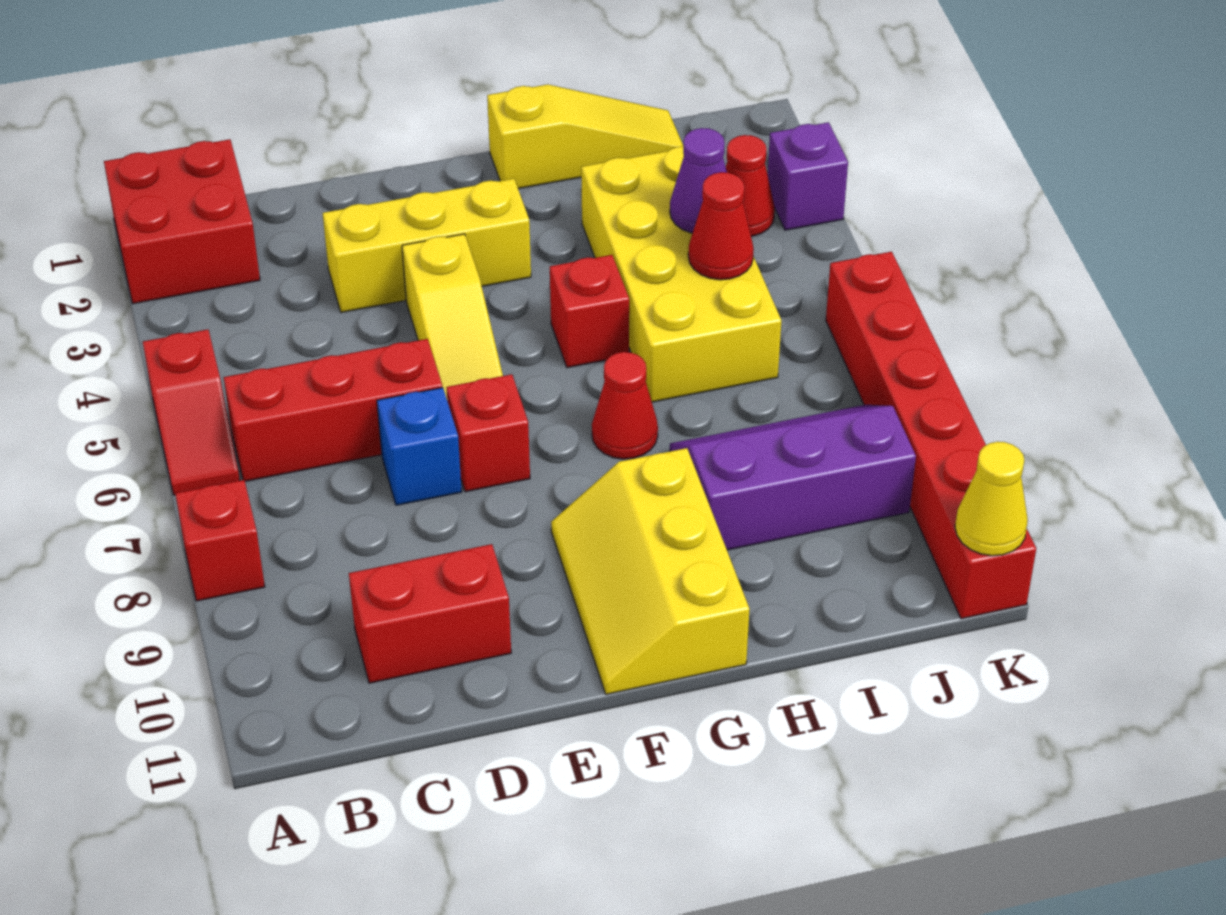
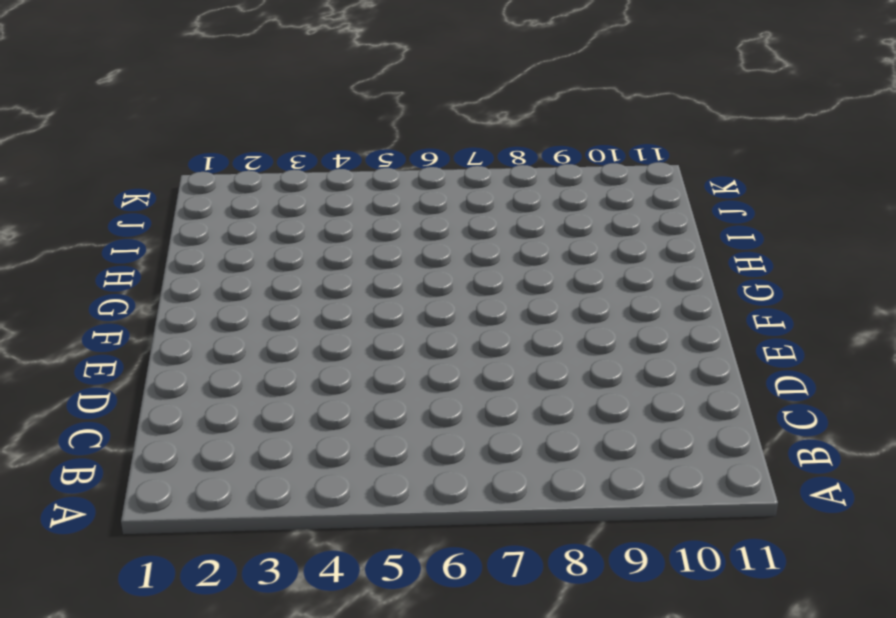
none -> red brick A1:B2 level 1
none -> red slope A5:A6 level 1 top 5
none -> red brick A8 level 1

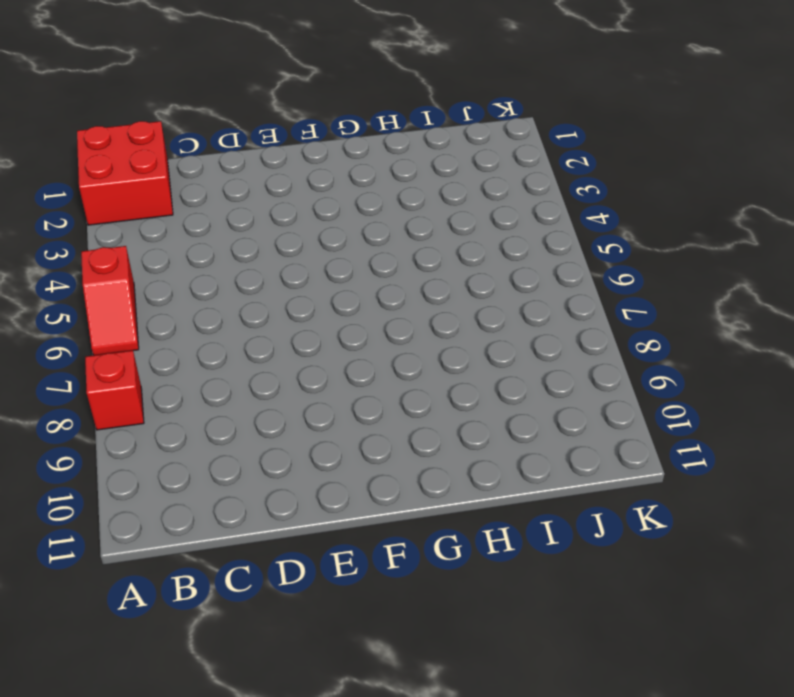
none -> red brick B6:D6 level 1
none -> red brick C10:D10 level 1
none -> yellow brick D3:F3 level 1

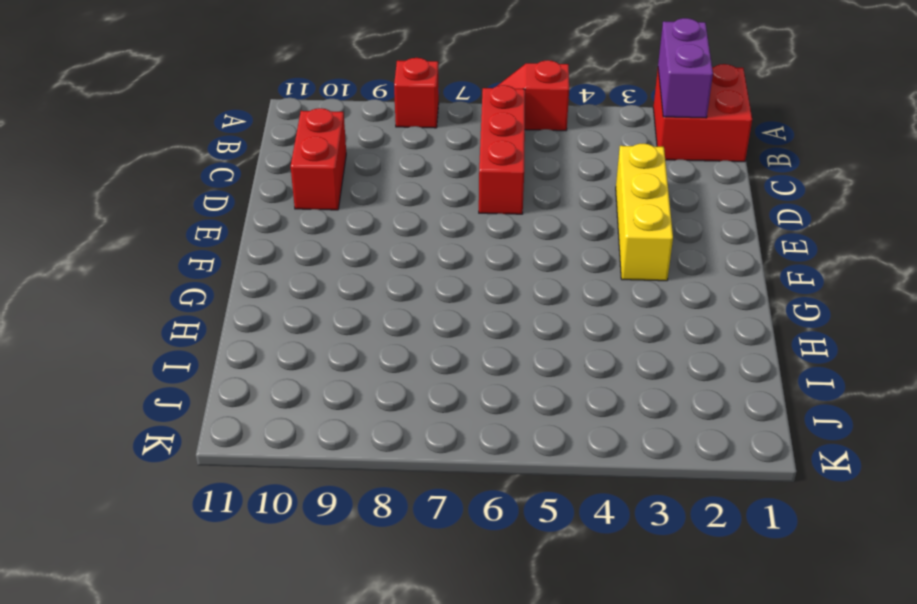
purple brick A2:B2 level 2 -> none
none -> blue brick D7 level 1
none -> yellow slope E4:E6 level 1 top 4
none -> red brick E7 level 1

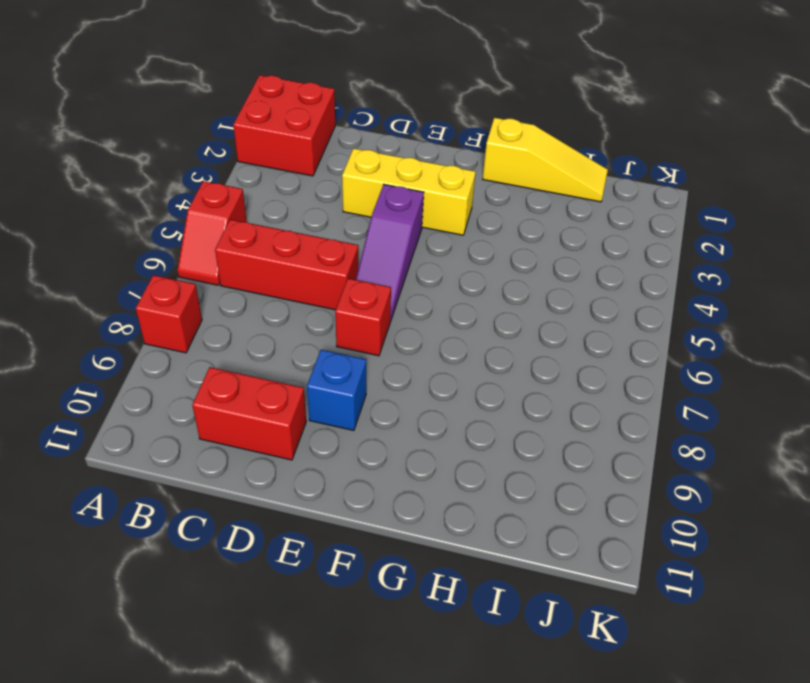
purple slope E4:E6 level 1 top 4 -> yellow slope E4:E6 level 1 top 4
blue brick E9 level 1 -> blue brick D7 level 1
none -> yellow slope F9:G11 level 1 top G
none -> red brick G5 level 1
none -> red cone G7 level 1

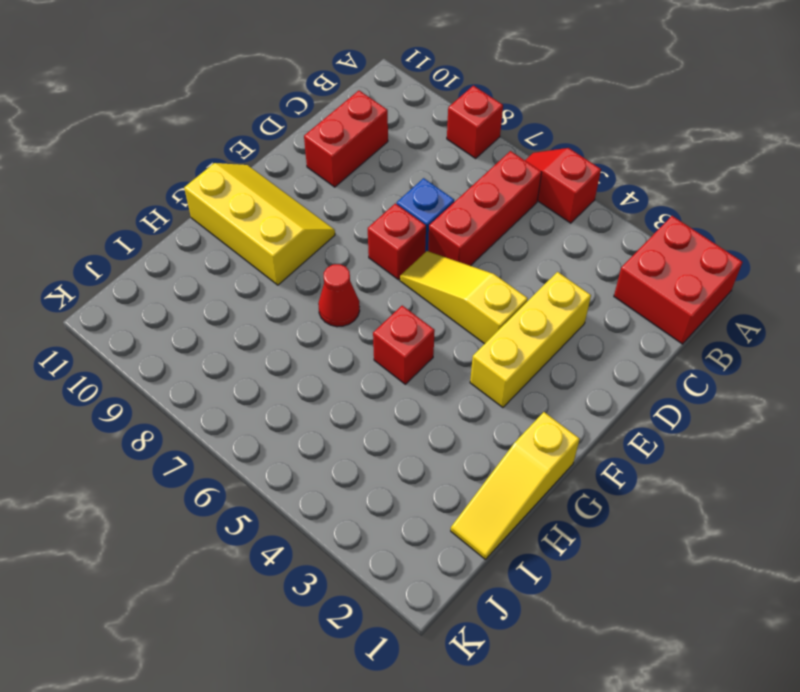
none -> yellow brick H3:I6 level 1
none -> purple slope H8:J9 level 1 top 9
none -> red cone J3 level 1

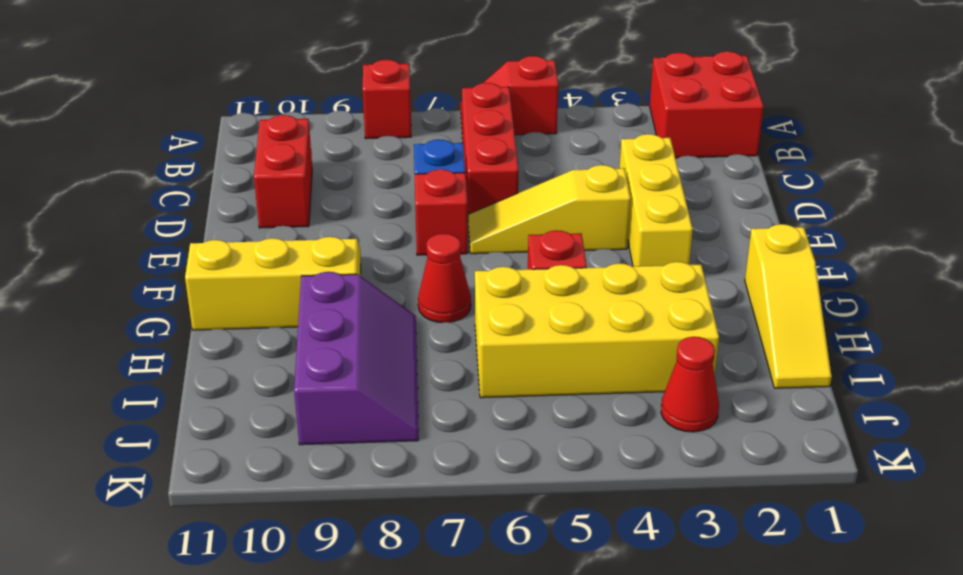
none -> purple brick K3 level 1
none -> red brick K6:K11 level 1
none -> purple cone I4 level 2

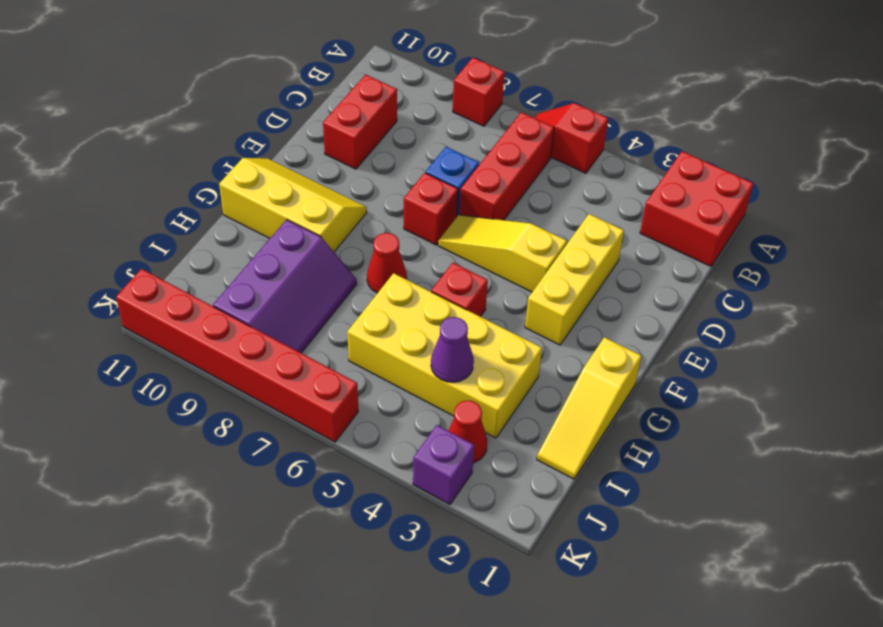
none -> red cone I5 level 2
none -> yellow cone K11 level 2

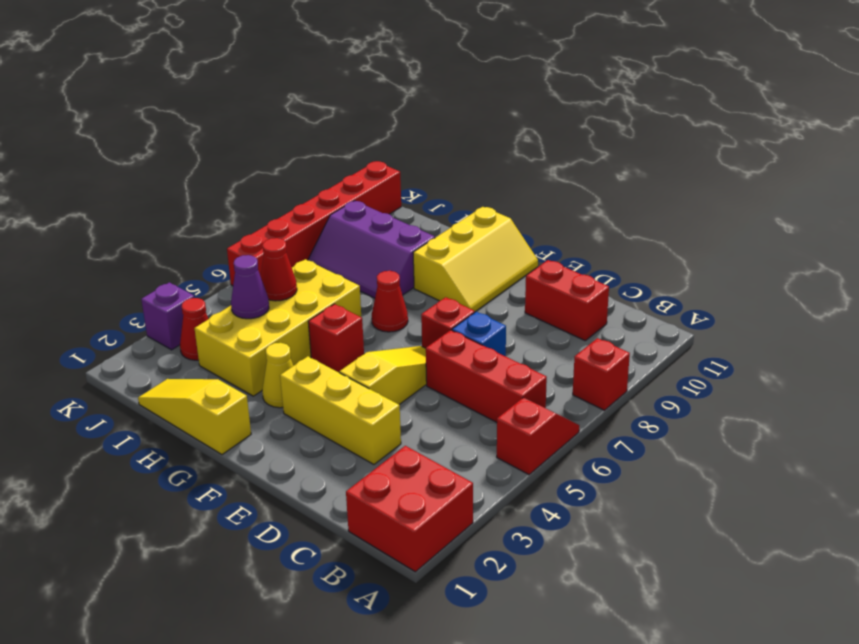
yellow cone G3 level 1 -> yellow cone K11 level 2

